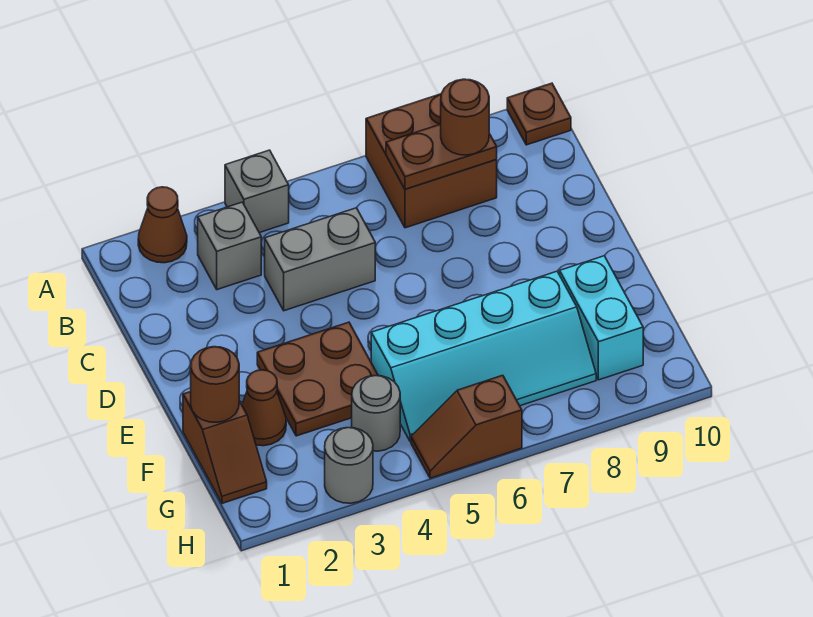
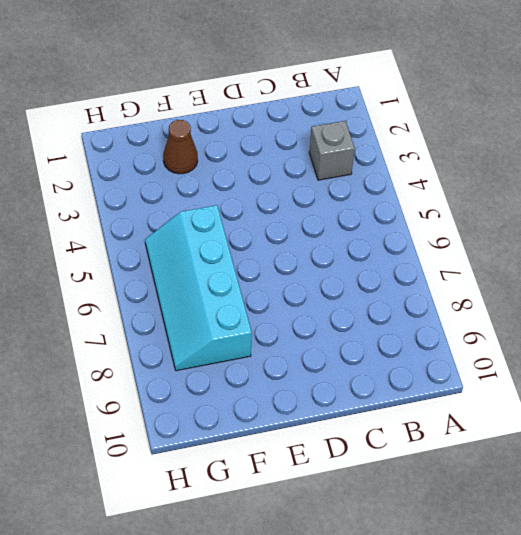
none -> brown cone A2 level 1
none -> grey brick A4 level 1
none -> brown brick A7:B8 level 1

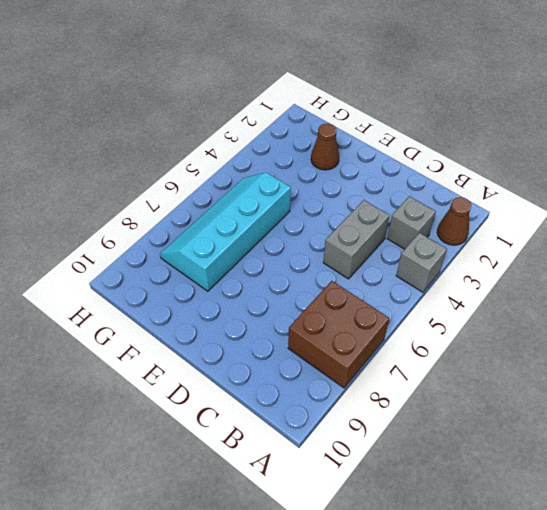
none -> brown plate A10 level 1
none -> brown plate E3:F4 level 1
none -> brown slope F1:G1 level 1 top F

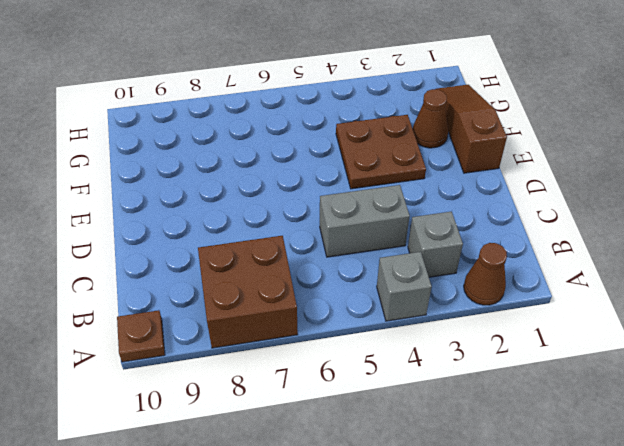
brown slope E1:G1 level 1 top E -> brown slope F1:G1 level 1 top F
none -> cyan slope F5:G8 level 1 top F
none -> cyan brick F9:G9 level 1
none -> grey round brick G4 level 1

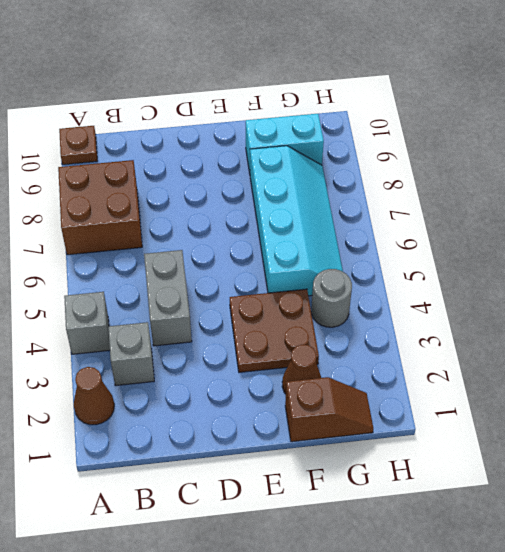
none -> grey round brick H3 level 1
none -> brown slope H5:H6 level 1 top 6
none -> brown plate B7:B8 level 2

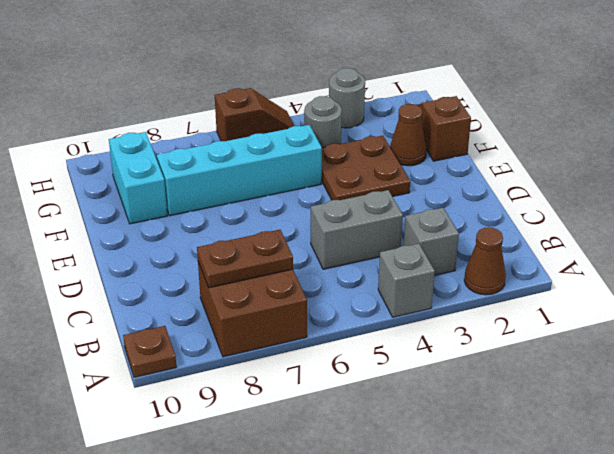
none -> brown round brick F1 level 2
none -> brown round brick B8 level 3

